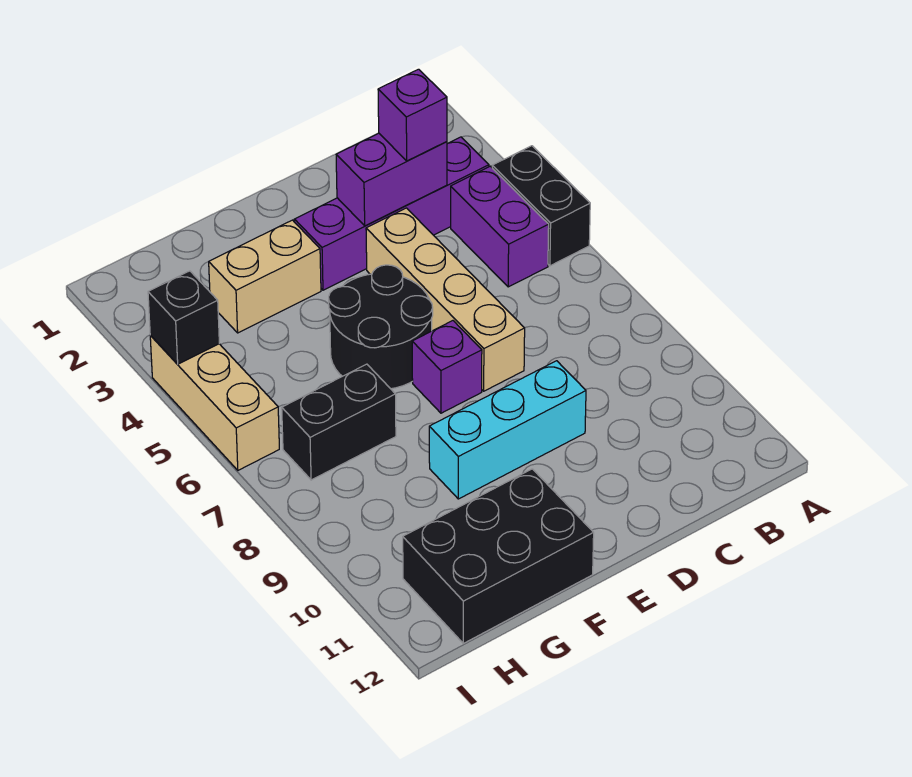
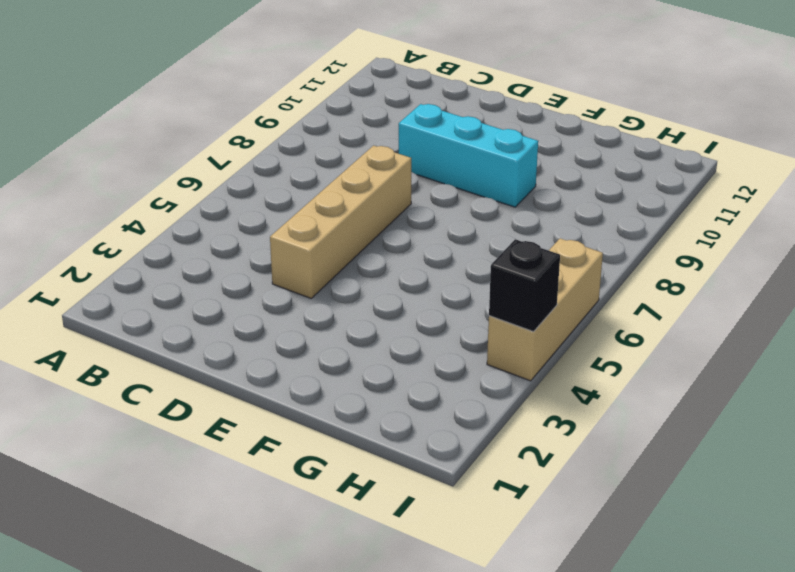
none -> black brick A4:A5 level 1
none -> purple brick B3:E3 level 1
none -> purple brick B4:B5 level 1

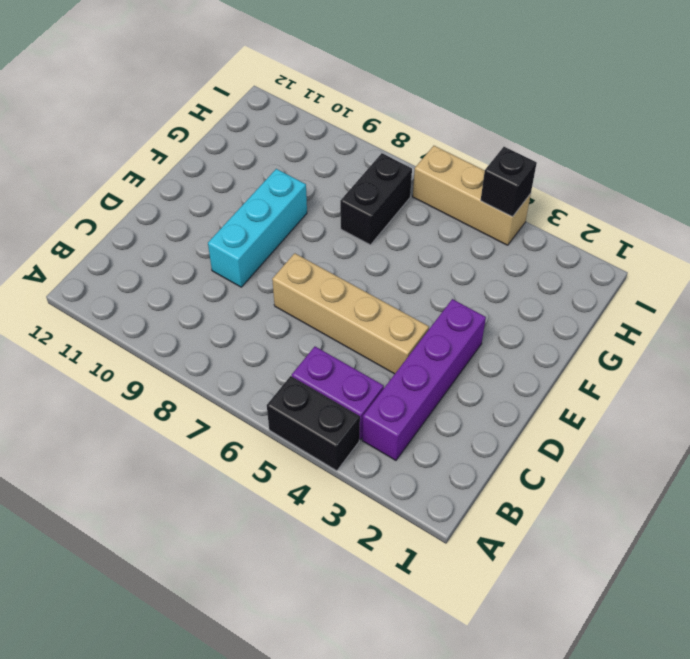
none -> black round brick E5:F6 level 1
none -> purple brick E7 level 1
none -> tan brick F3:G3 level 1

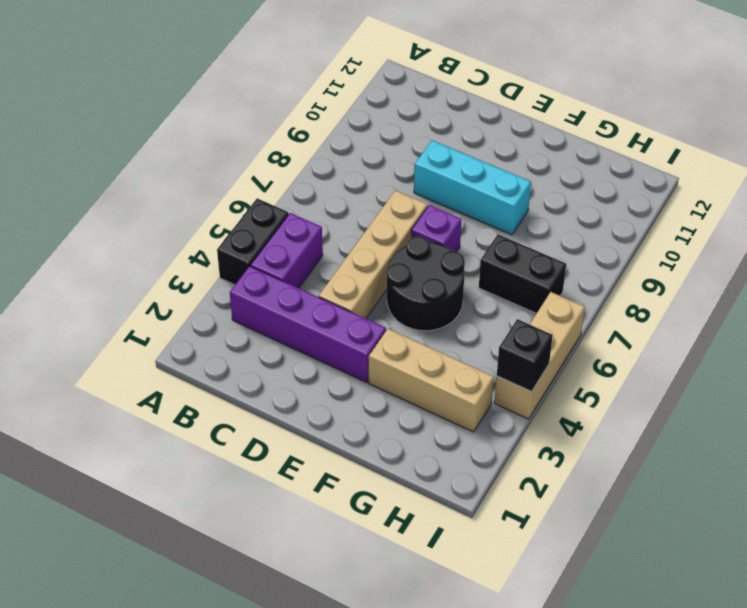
tan brick F3:H3 level 1 -> tan brick F3:G3 level 1
none -> black brick F11:H12 level 1
none -> purple brick C3:D3 level 2
none -> purple brick C3 level 3

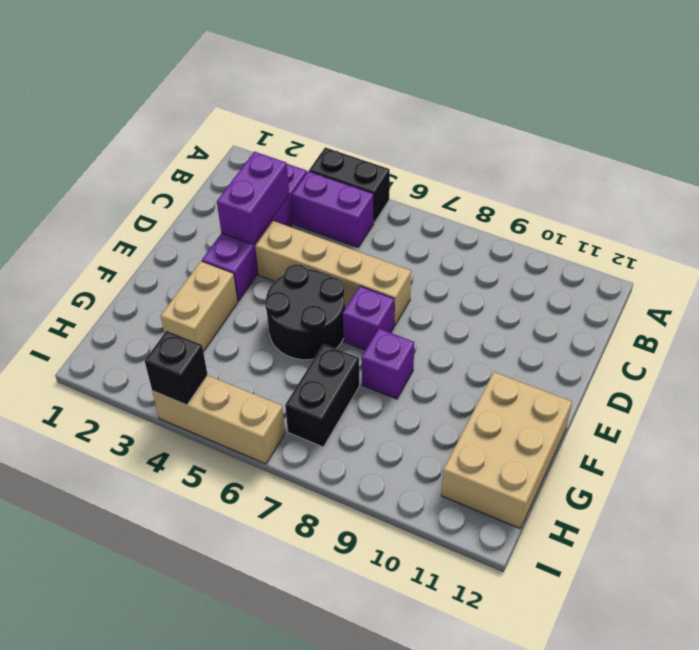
purple brick F8 level 1 -> purple brick C3 level 3
tan brick F11:H12 level 1 -> black brick F11:H12 level 1
none -> cyan brick D9:F9 level 1

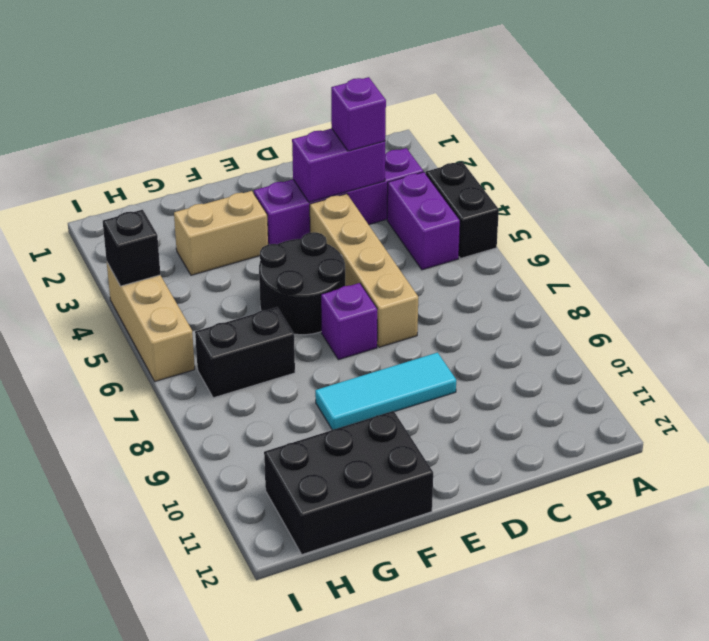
cyan tile D9:F9 level 1 -> cyan brick D9:F9 level 1

